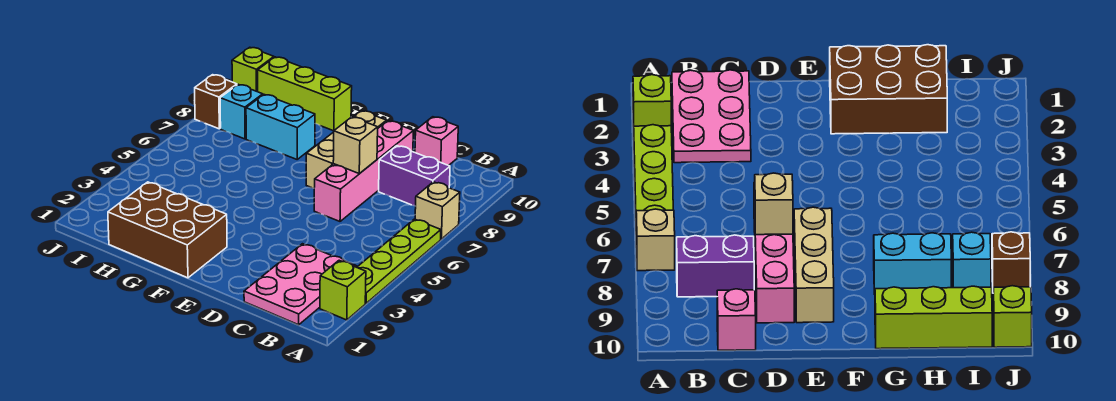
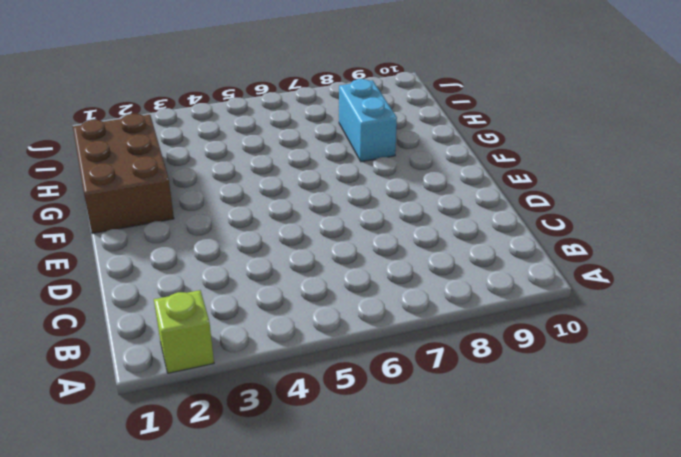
none -> lime plate A3:A6 level 1
none -> tan brick A7 level 1
none -> pink plate B1:C3 level 1

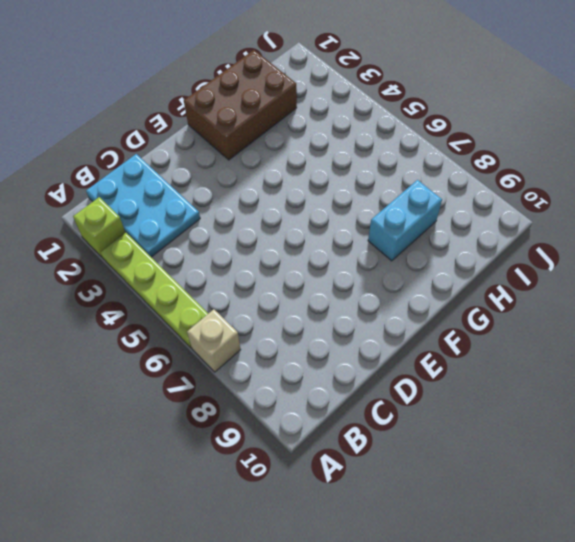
cyan plate B1:C3 level 1 -> pink plate B1:C3 level 1
none -> purple brick B8:C8 level 1
none -> pink brick C10 level 1
none -> pink brick D6:D9 level 1

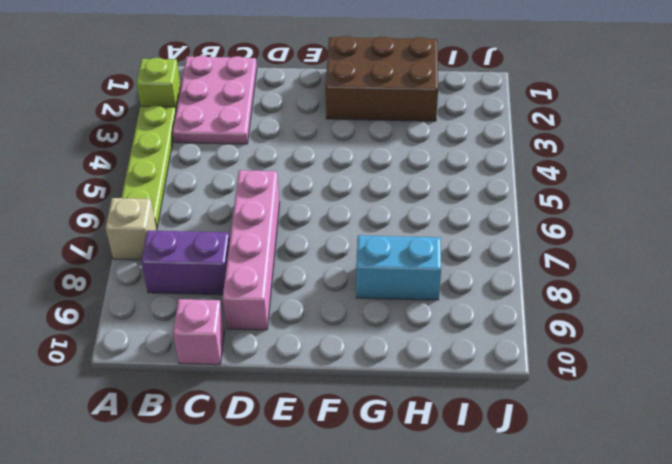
none -> tan brick E7:E9 level 1
none -> lime brick G10:I10 level 1
none -> cyan brick I8 level 1

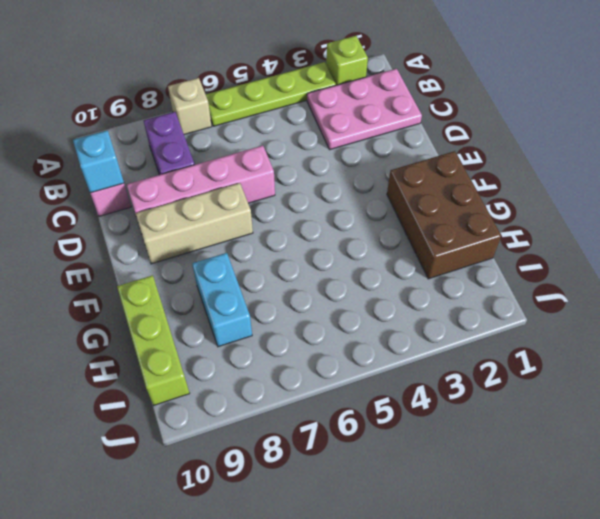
cyan brick C10 level 2 -> cyan brick I8 level 1
none -> brown brick J8 level 1
none -> lime brick J10 level 1
none -> tan brick D7 level 2

